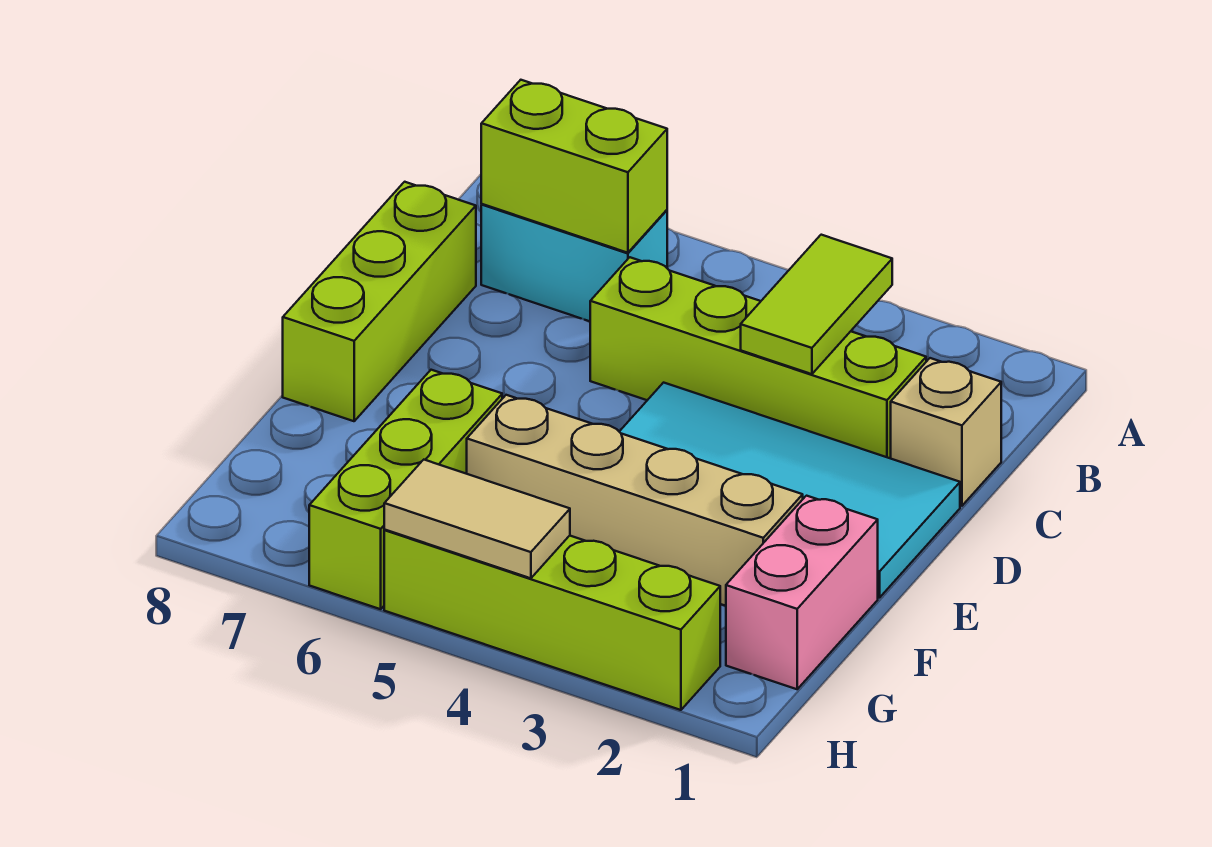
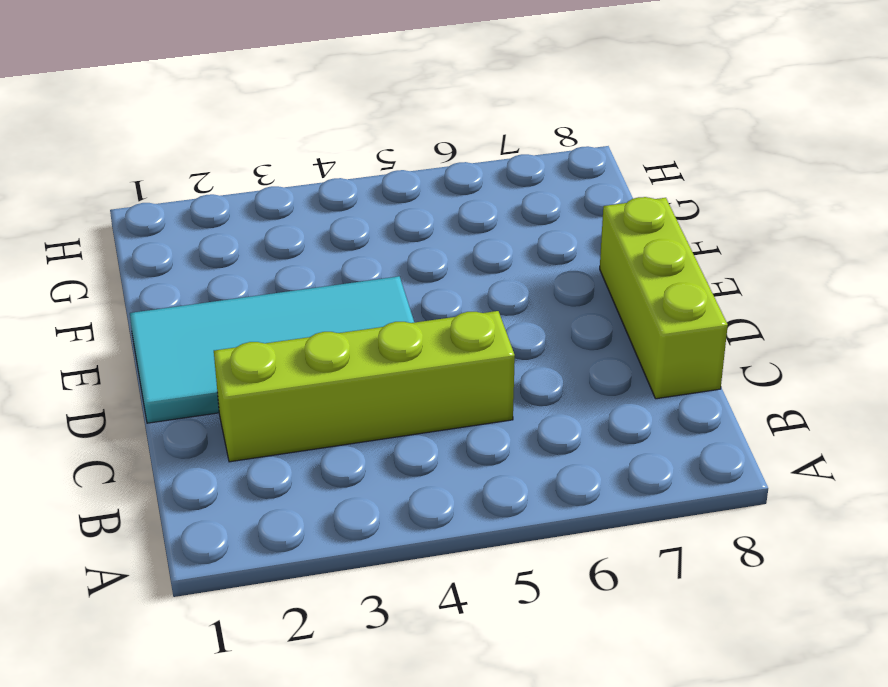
none -> cyan brick B6:B7 level 1
none -> tan brick C1 level 1
none -> pink brick F1:G1 level 1

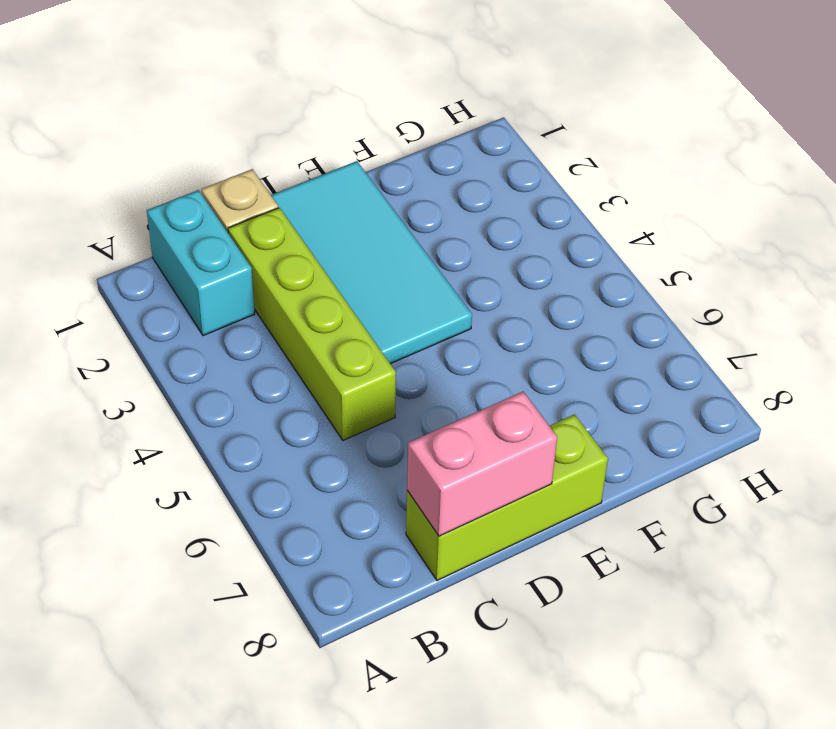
cyan brick B1:B2 level 1 -> cyan brick B6:B7 level 1
pink brick C8:D8 level 2 -> pink brick F1:G1 level 1
none -> tan brick F2:F5 level 1
none -> lime brick F6:H6 level 1
none -> lime brick H2:H5 level 1

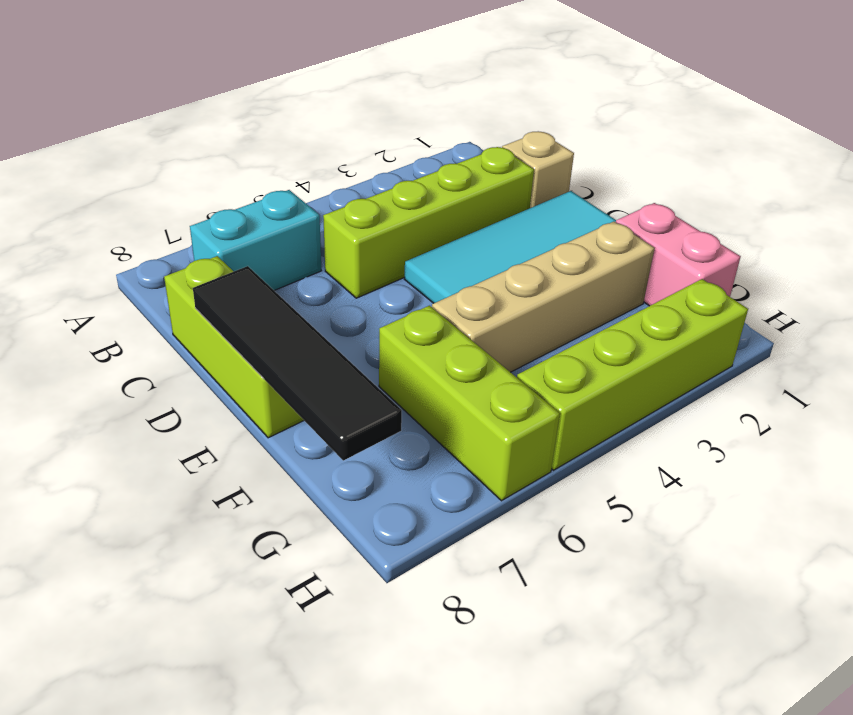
black tile D8:G8 level 2 -> none
none -> lime tile B3:C3 level 2
none -> lime brick B6:B7 level 2
none -> tan tile H4:H5 level 2

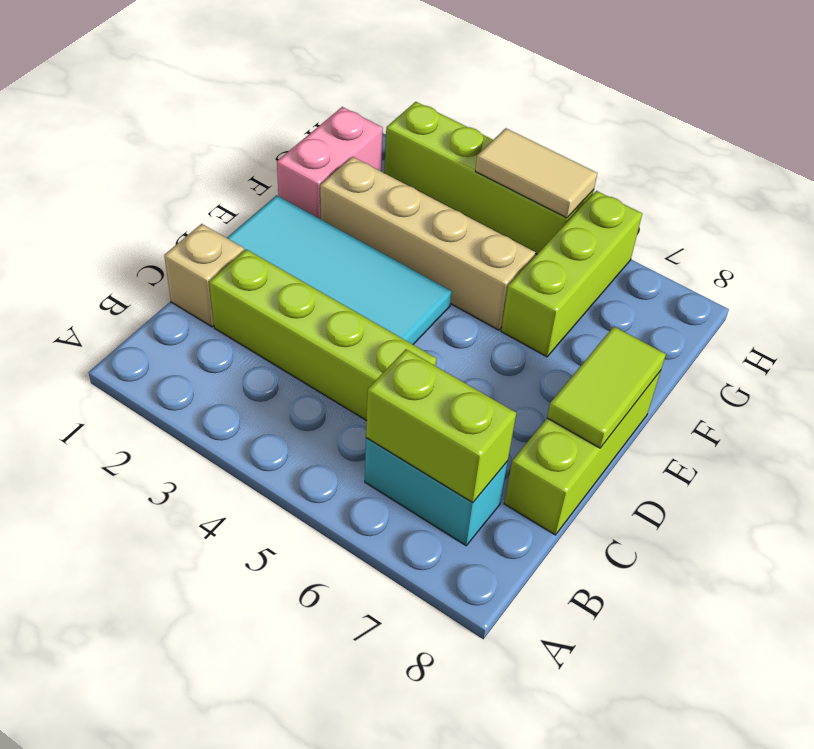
lime tile D8:E8 level 2 -> lime tile B3:C3 level 2

